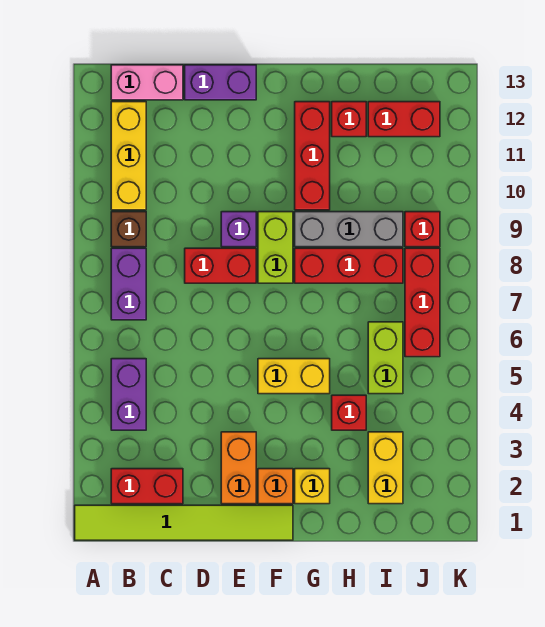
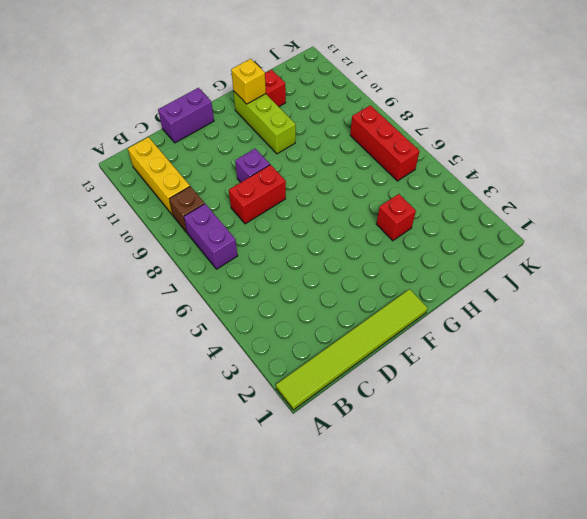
lime brick G10:G12 level 1 -> red brick G10:G12 level 1
yellow brick G12 level 2 -> yellow brick G2 level 1
none -> red brick B2:C2 level 1
none -> purple brick B4:B5 level 1
none -> pink brick B13:C13 level 1

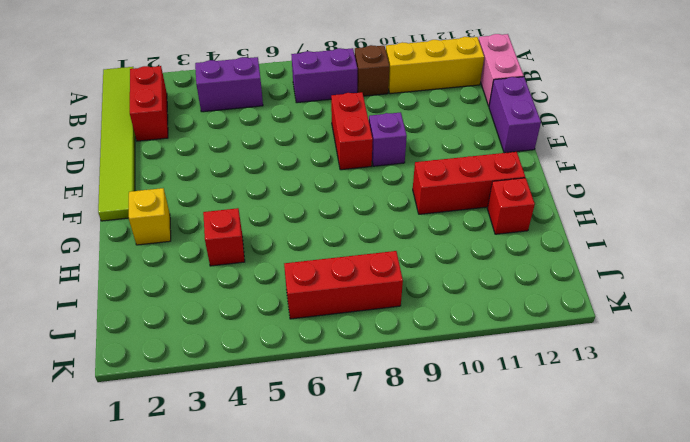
none -> orange brick E2:E3 level 1
none -> orange brick F2 level 1
none -> yellow brick F5:G5 level 1

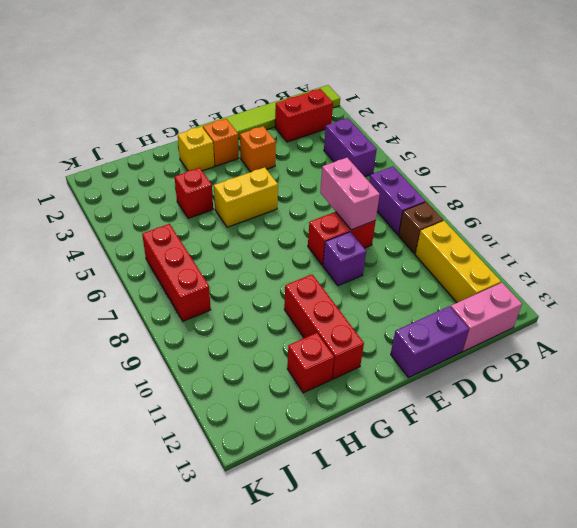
pink brick D7:D8 level 2 -> none
orange brick E3 level 1 -> orange brick E2:E3 level 1
none -> lime brick F8:F9 level 1
none -> red brick G8:I8 level 1
none -> grey brick G9:I9 level 1

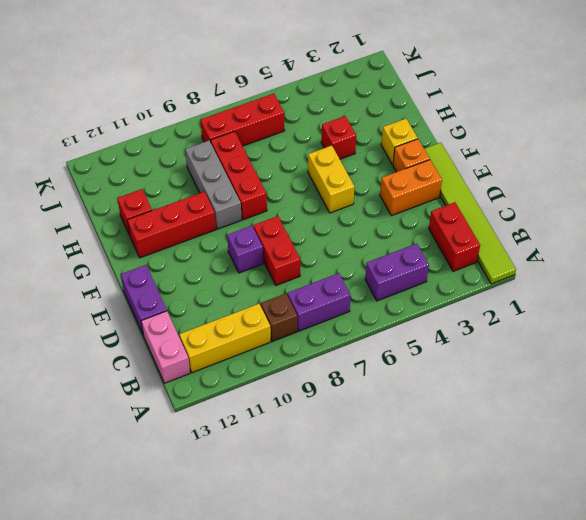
none -> lime brick F8:F9 level 1
none -> yellow brick I2:I3 level 1
none -> lime brick I5:I6 level 1

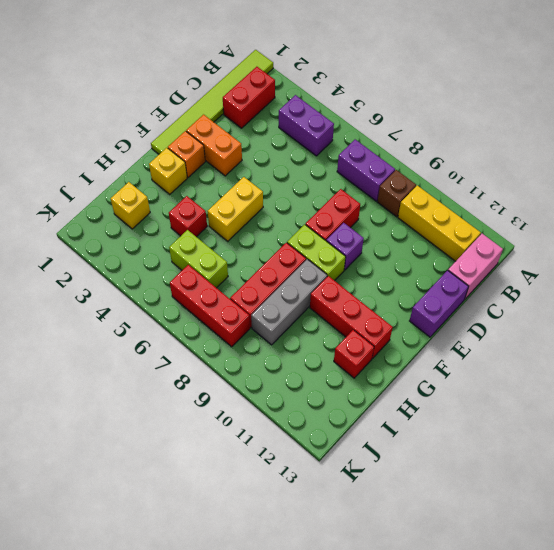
yellow brick I2 level 1 -> yellow brick I2:I3 level 1
none -> red brick I12:J12 level 1
none -> red brick J9 level 1

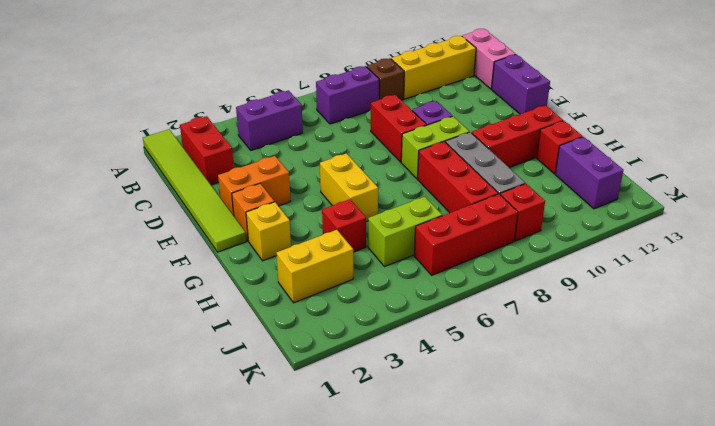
purple brick I12:J12 level 1 -> red brick I12:J12 level 1

